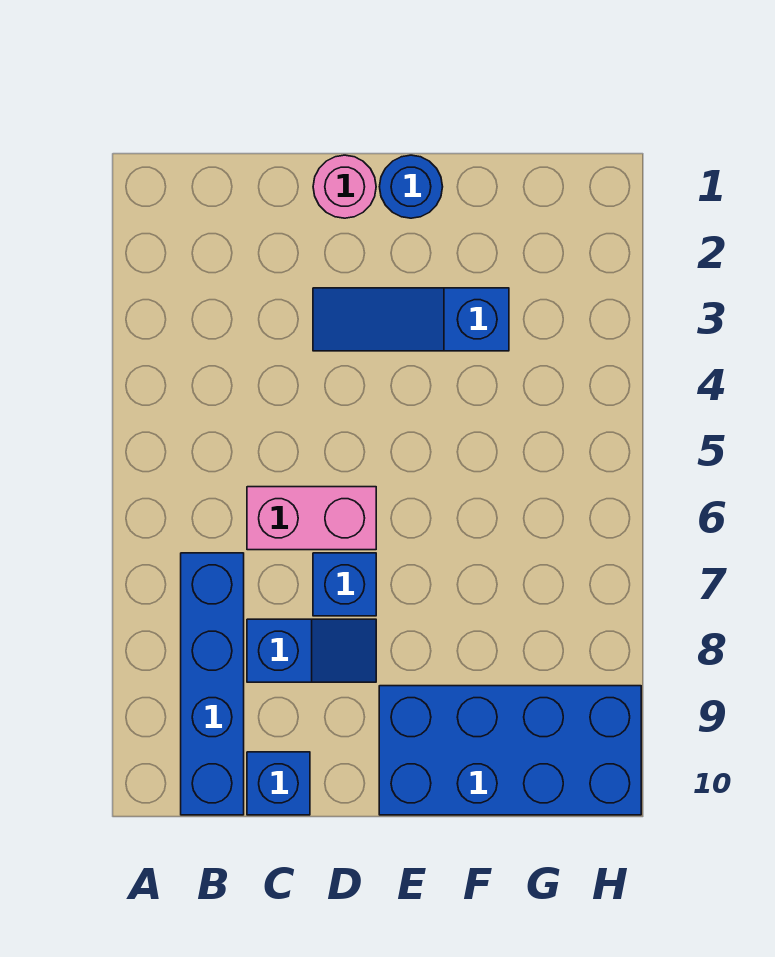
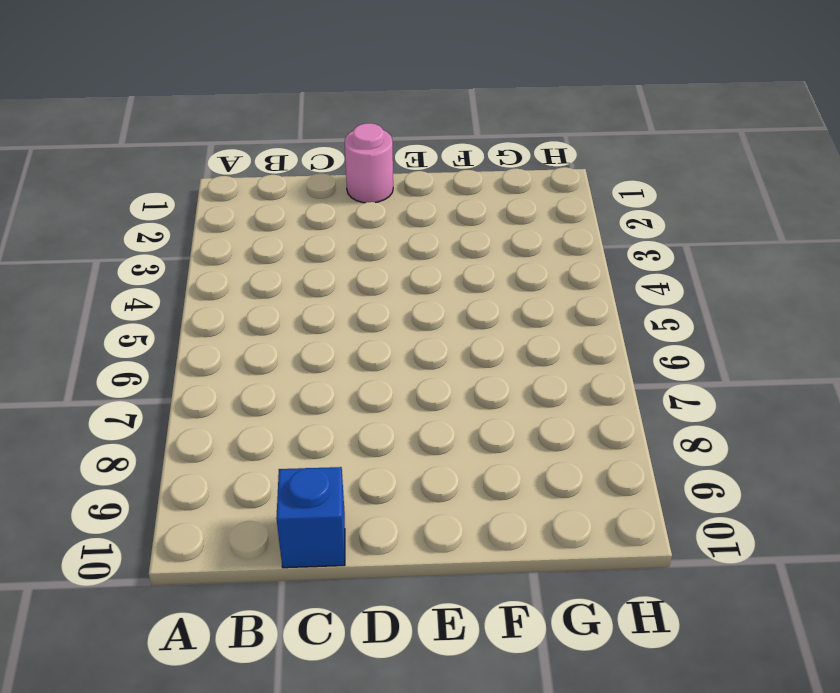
none -> blue brick B7:B10 level 1
none -> pink brick C6:D6 level 1

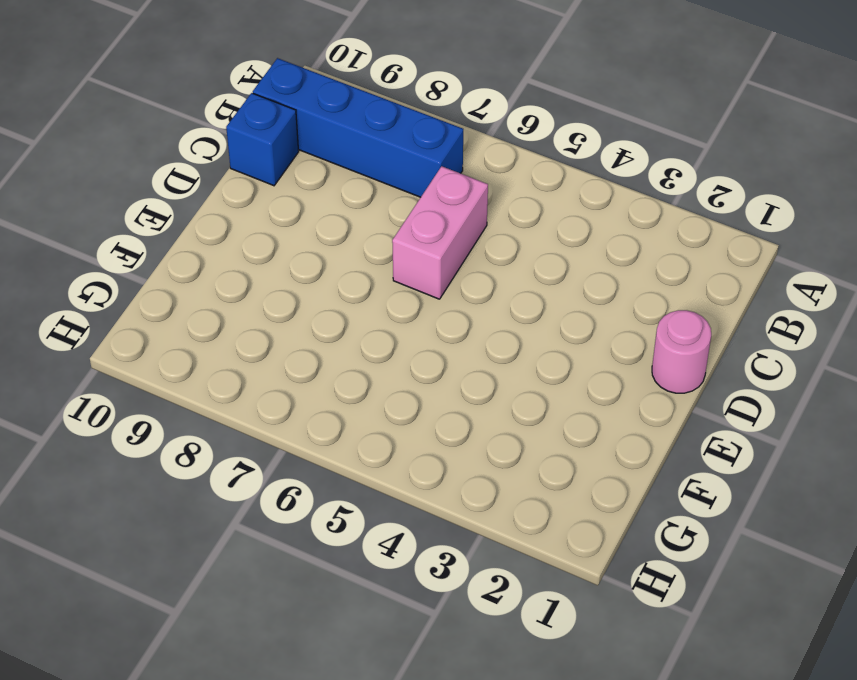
none -> blue slope C8:D8 level 1 top C
none -> blue slope D3:F3 level 1 top F

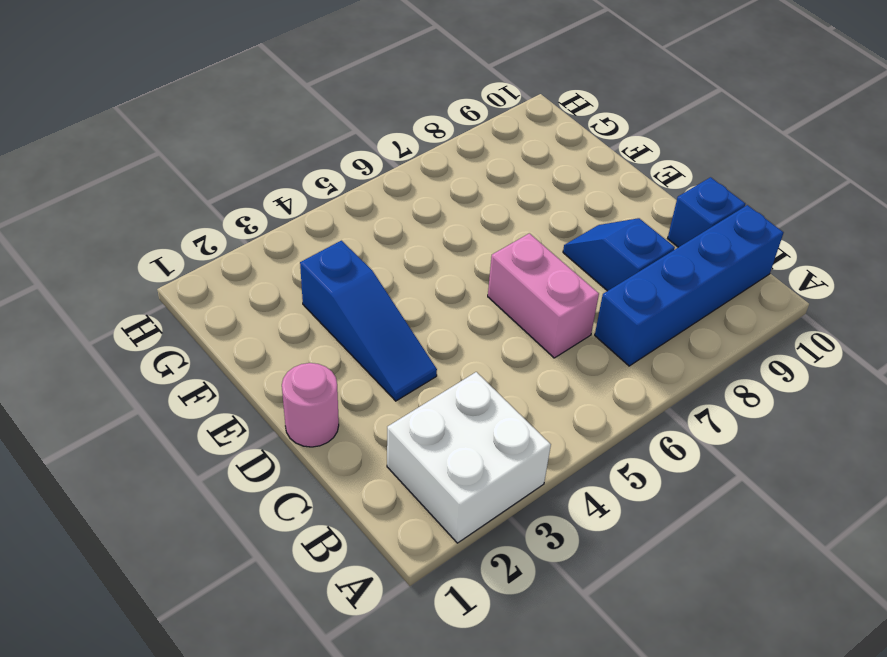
white brick A2:B3 level 1 -> none
none -> blue brick D7 level 1
none -> blue round brick E1 level 1

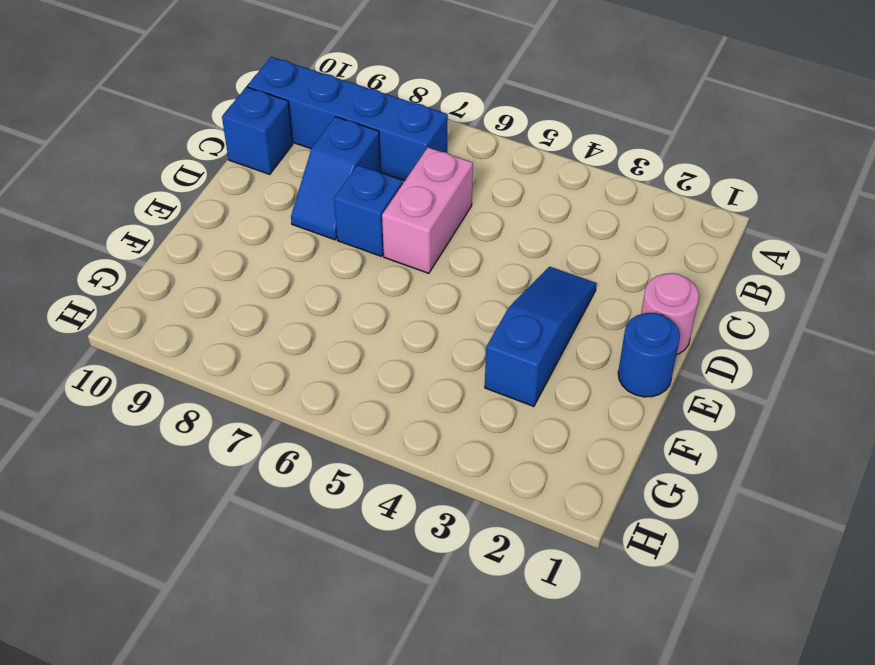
none -> blue brick E9:H10 level 1

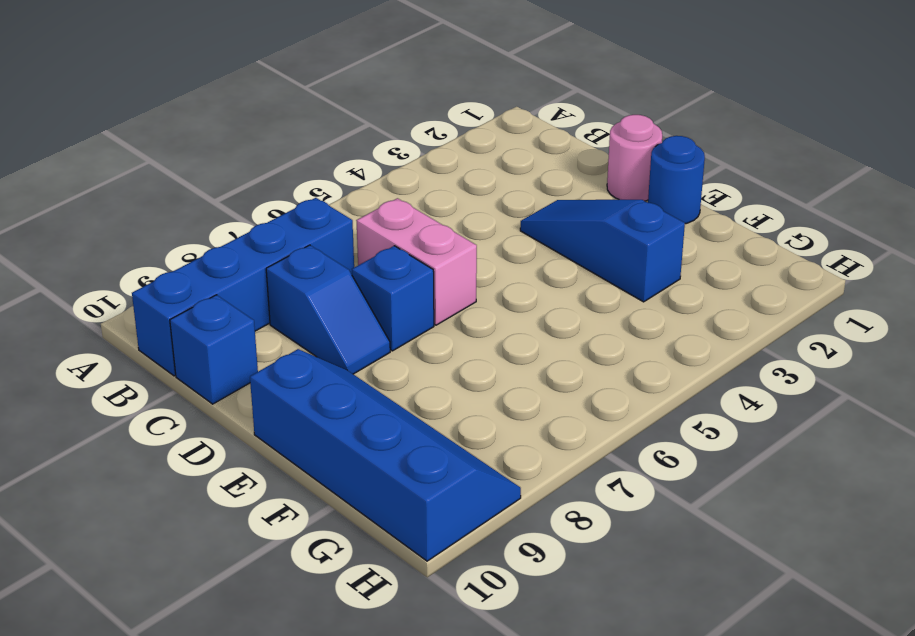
blue slope E9:H10 level 1 top 10 -> blue brick E9:H10 level 1

